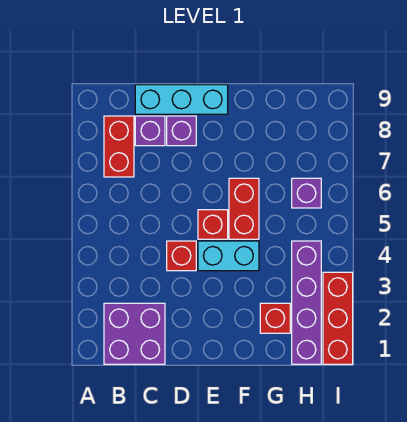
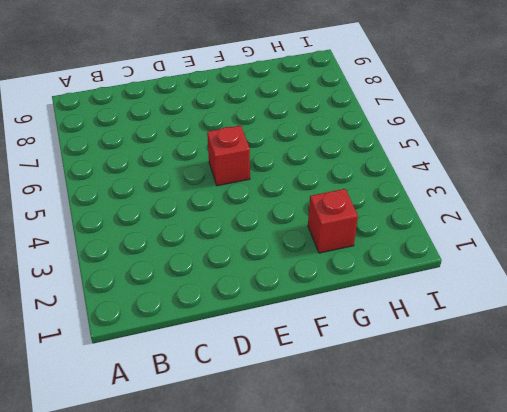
none -> purple brick B1:C2 level 1
none -> red brick B7:B8 level 1
none -> purple brick C8 level 1

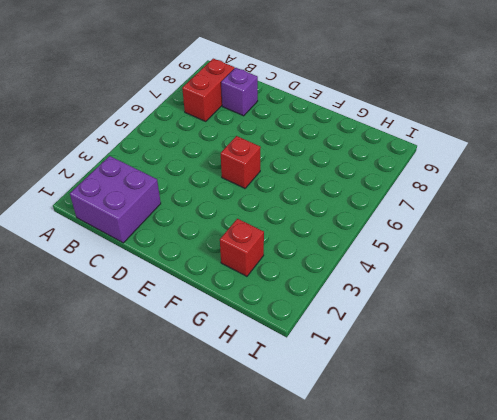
none -> cyan brick C9:E9 level 1
none -> red brick D4 level 1
none -> purple brick D8 level 1

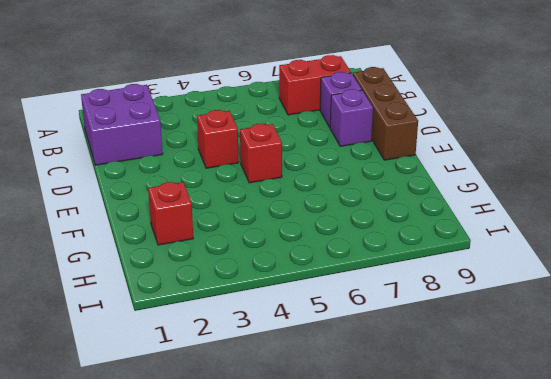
brown brick C9:E9 level 1 -> cyan brick C9:E9 level 1
none -> cyan brick E4:F4 level 1
none -> red brick F5:F6 level 1
none -> purple brick H1:H4 level 1

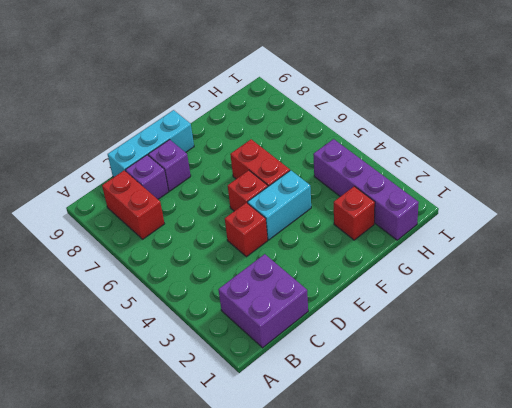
none -> purple brick H6 level 1
none -> red brick I1:I3 level 1

